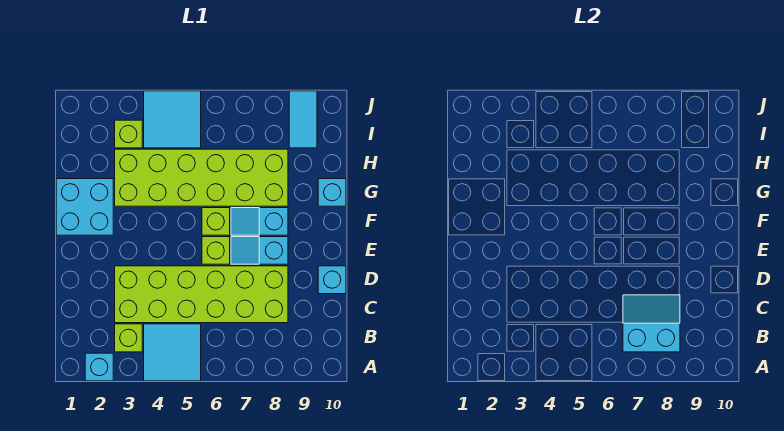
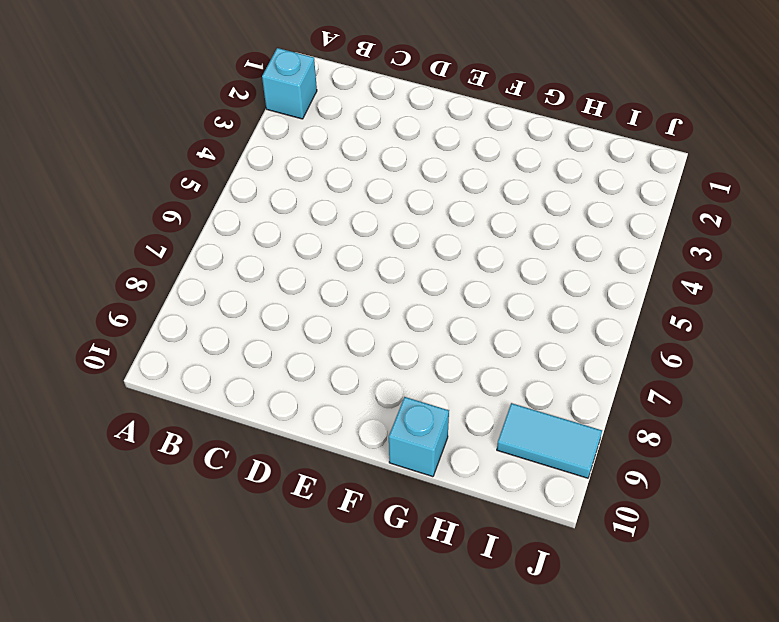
none -> cyan tile A4:B5 level 1
none -> lime brick B3 level 1
none -> lime brick C3:D8 level 1

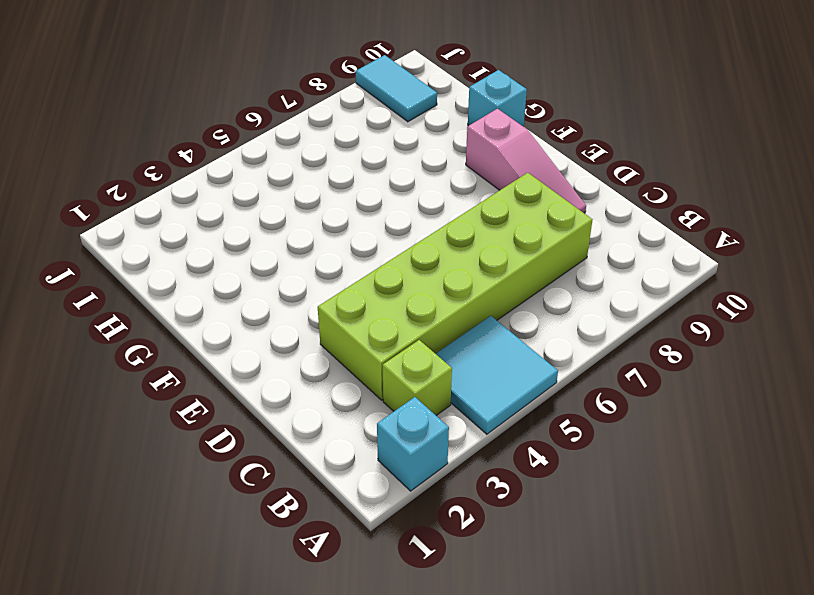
pink slope D9:F9 level 1 top F -> none
none -> cyan brick D10 level 1
none -> lime brick E6 level 1
none -> cyan slope E7:E8 level 1 top 8

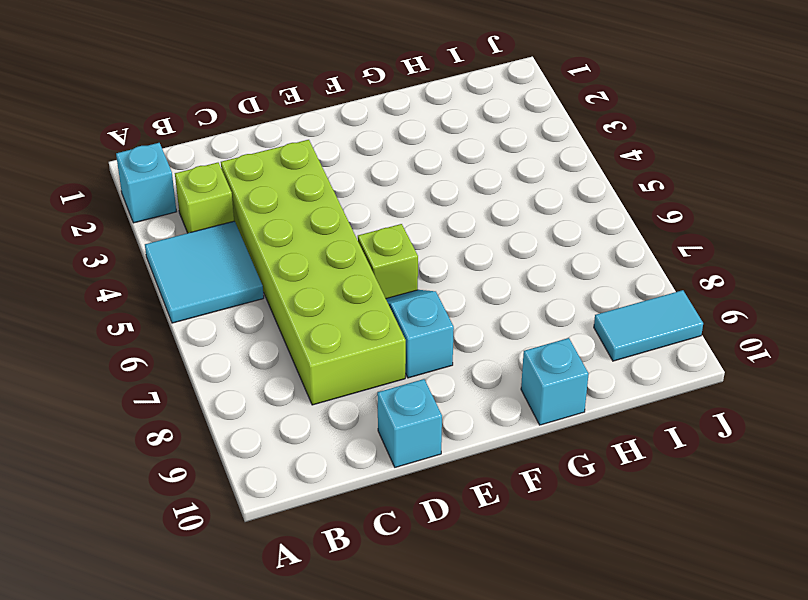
none -> cyan brick F1:G2 level 1
none -> lime brick F6 level 1
none -> cyan slope F7:F8 level 1 top 8

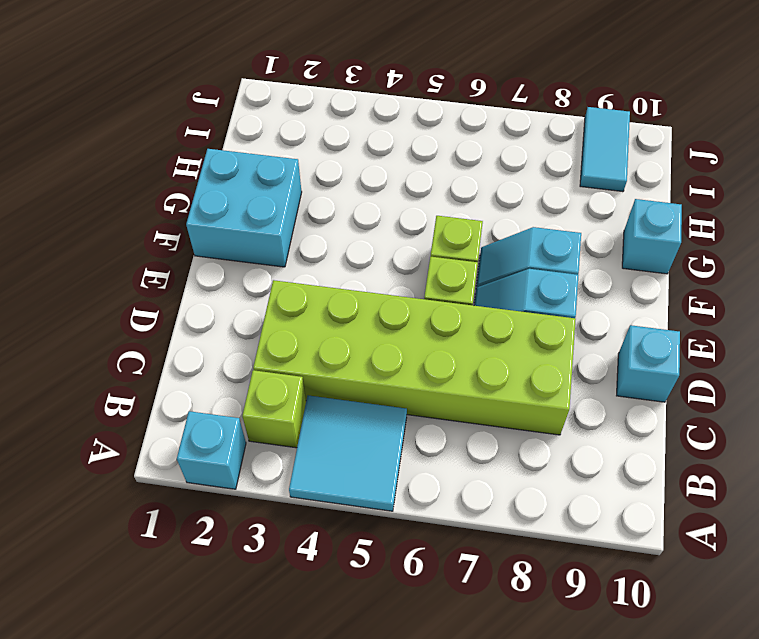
none -> lime brick G3:H8 level 1
none -> lime brick I3 level 1
none -> cyan tile I4:J5 level 1

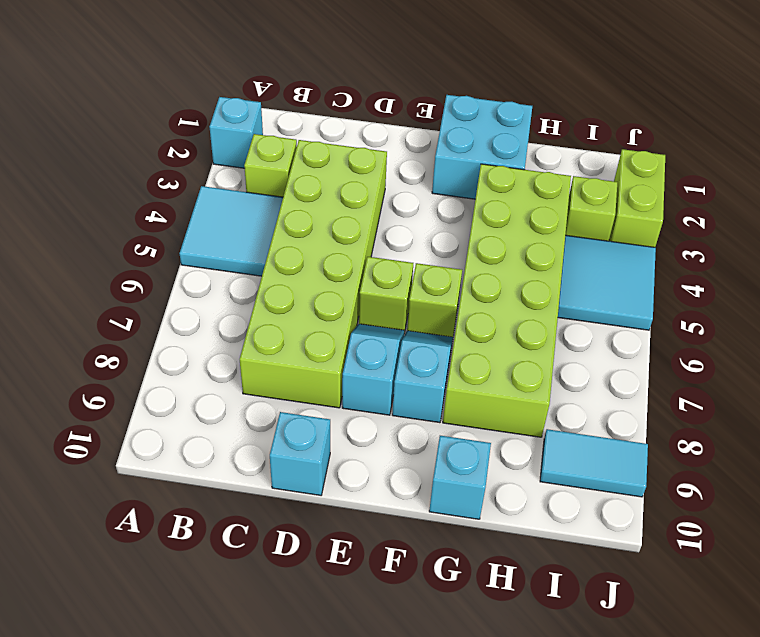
lime brick J2:J3 level 1 -> none
none -> cyan slope B7:C8 level 2 top B

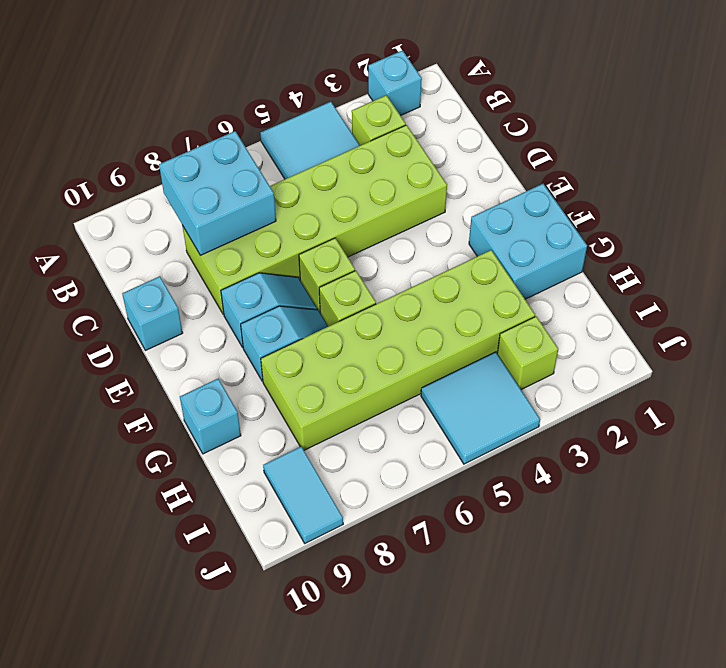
cyan brick B7:C8 level 2 -> cyan slope B7:C8 level 2 top B

